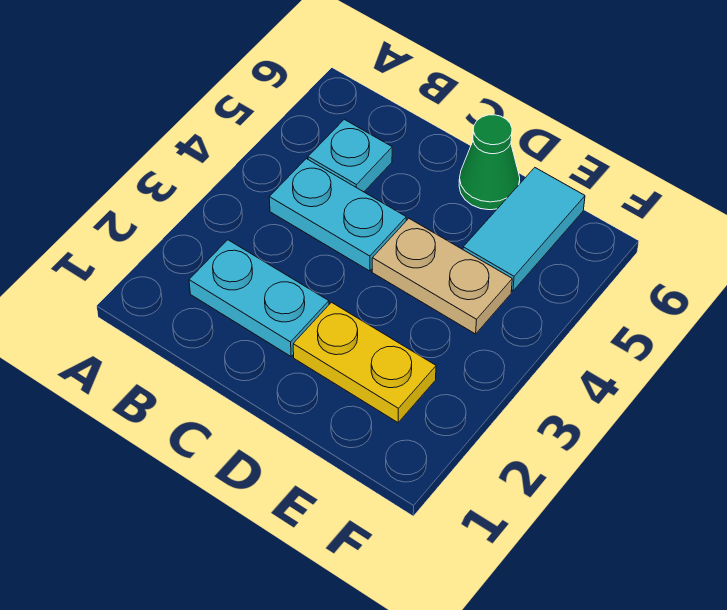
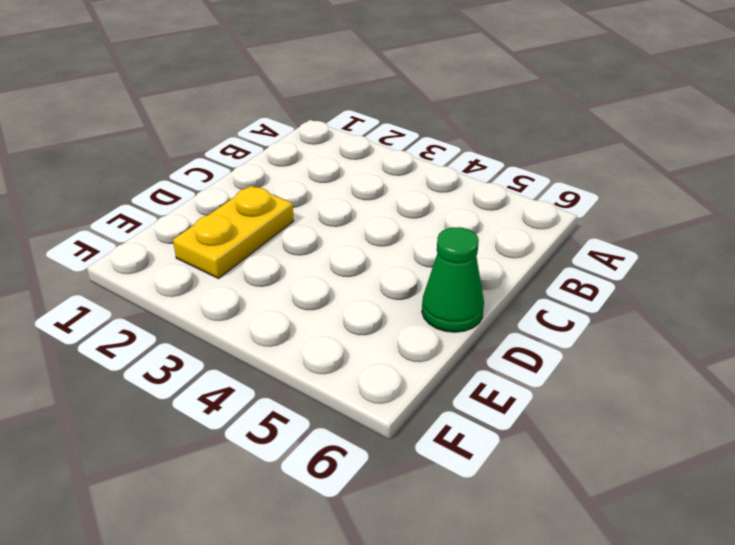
none -> cyan plate B2:C2 level 1
none -> cyan plate B4:C4 level 1

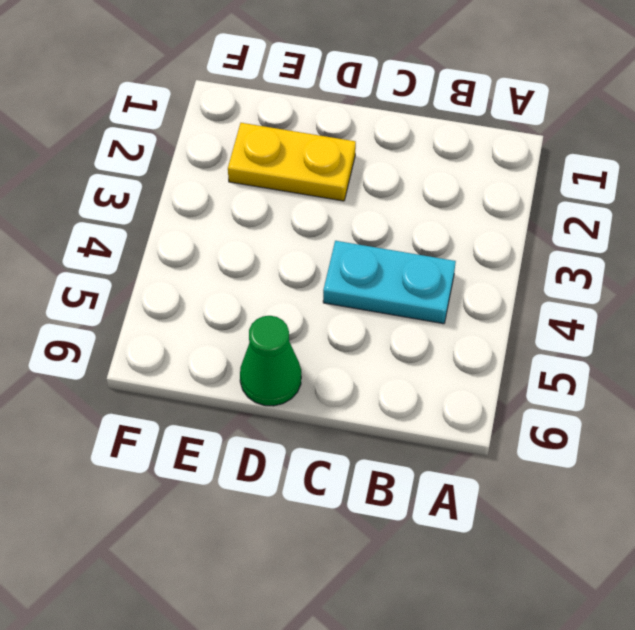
none -> cyan plate B2:C2 level 1
none -> cyan plate B5 level 1

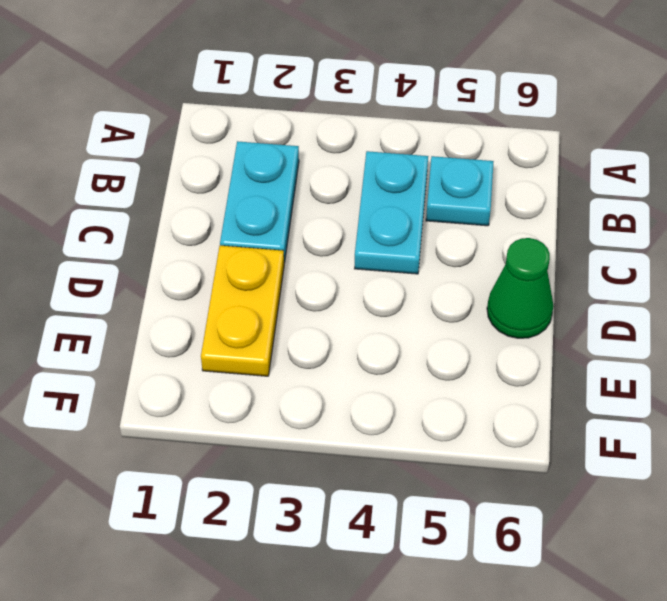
none -> tan plate D4:E4 level 1
none -> cyan tile E5:E6 level 1

